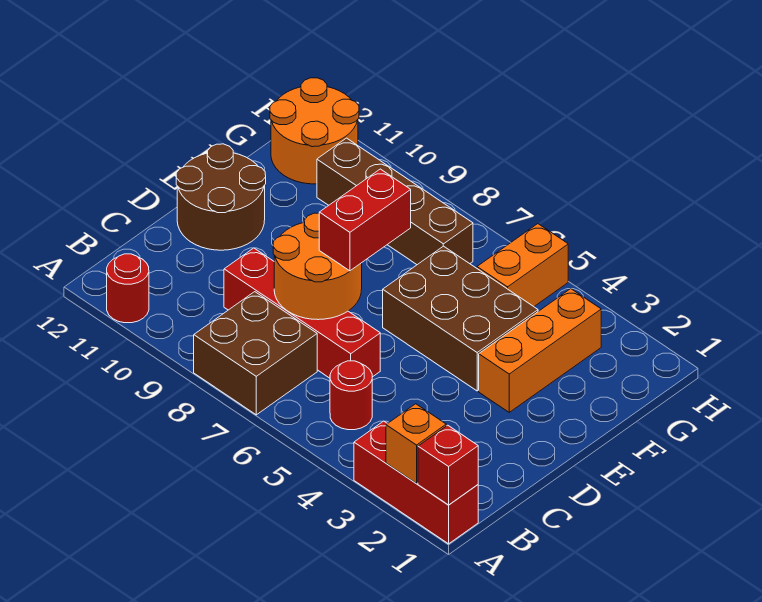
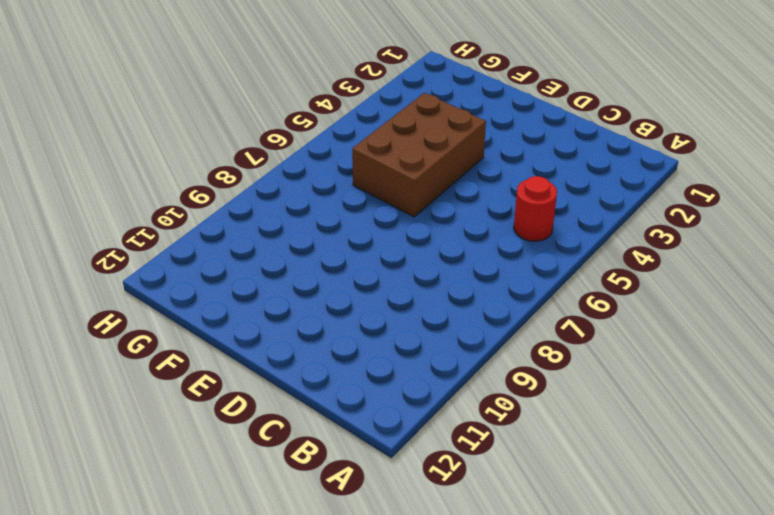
none -> red brick A1:A3 level 1
none -> brown brick A7:B8 level 1
none -> red round brick A11 level 1

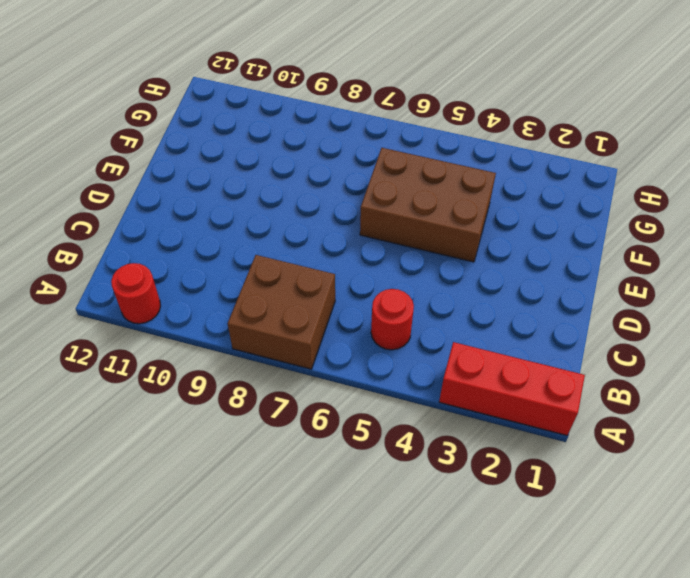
none -> red brick C6:C9 level 1
none -> brown round brick D11:E12 level 1
none -> orange brick E3:G3 level 1

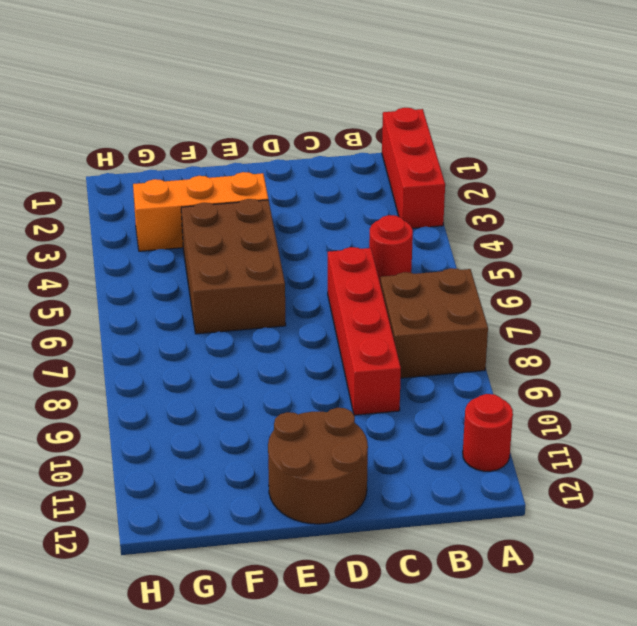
none -> orange brick G5:H5 level 1
none -> brown brick G7:G10 level 1
none -> orange round brick G11:H12 level 1

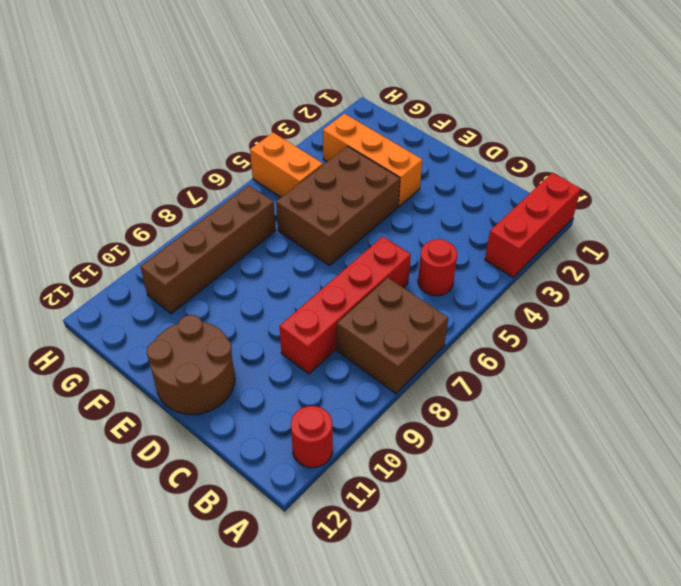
none -> orange round brick G11:H12 level 1
none -> red brick A1 level 2
none -> orange brick A2 level 2

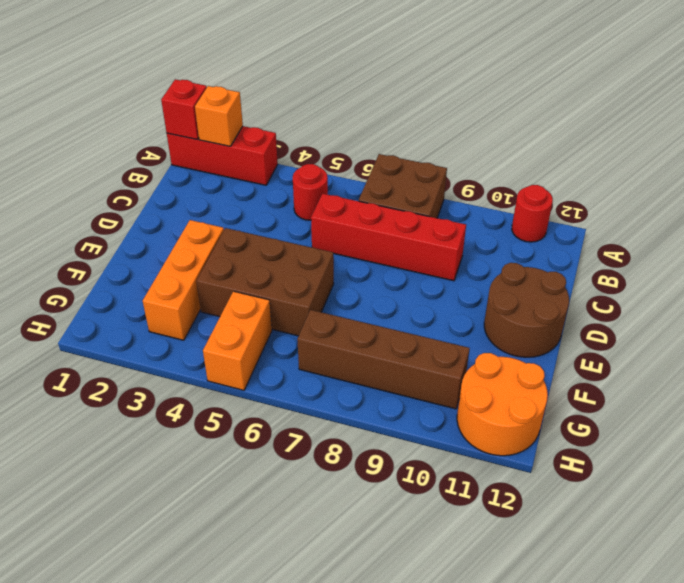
none -> orange round brick C7:D8 level 2
none -> red brick D7:E7 level 3

